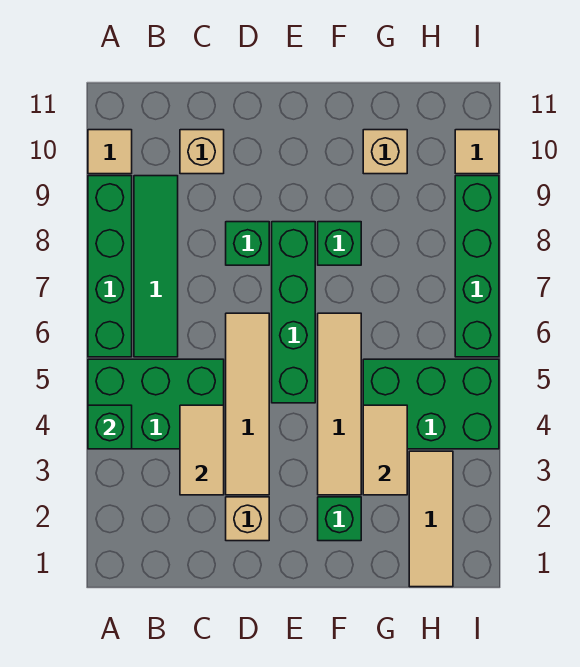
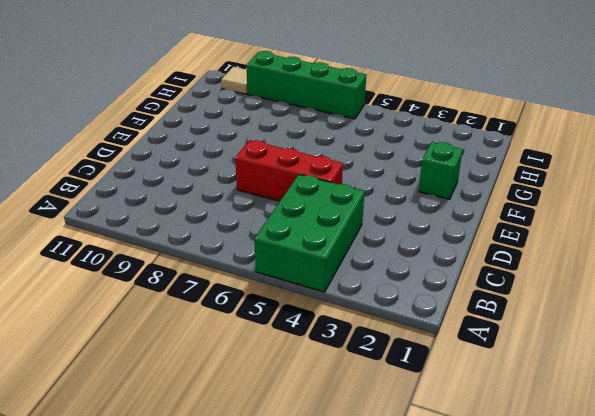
red brick D5:D7 level 1 -> tan tile D3:D6 level 1
none -> green brick A6:A9 level 1
none -> tan tile A10 level 1
none -> green tile B6:B9 level 1

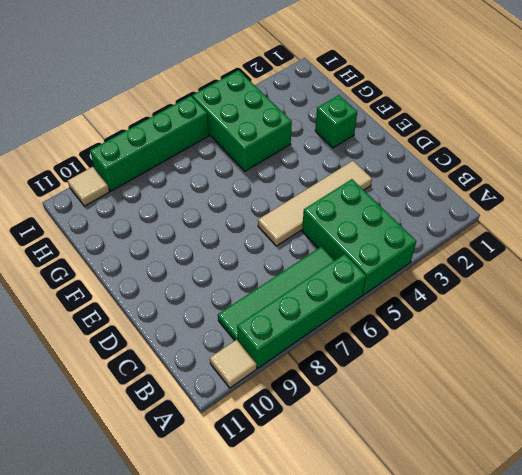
none -> tan brick C10 level 1
none -> tan brick D2 level 1
none -> green brick D8 level 1

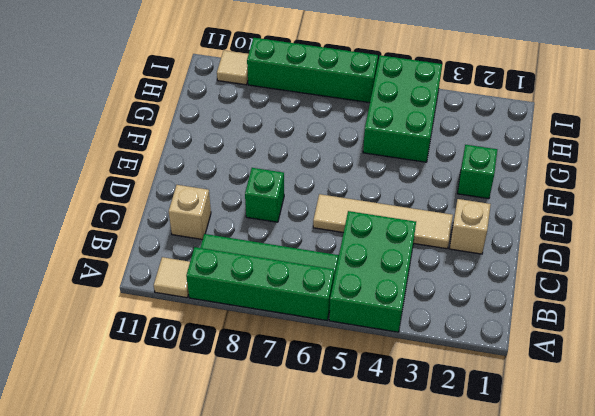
none -> green brick E5:E8 level 1
none -> tan tile F3:F6 level 1
none -> green brick F8 level 1

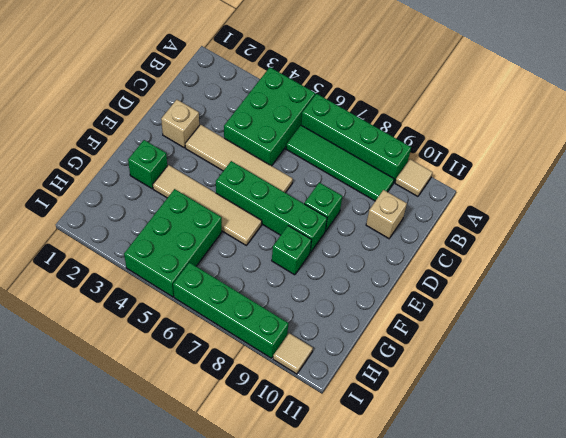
none -> tan brick G10 level 1
none -> tan tile H1:H3 level 1
none -> green brick A4 level 2

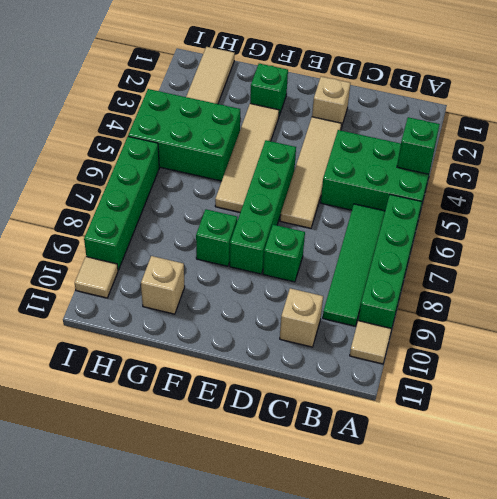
none -> tan tile C3:C4 level 2
none -> tan tile G3:G4 level 2

